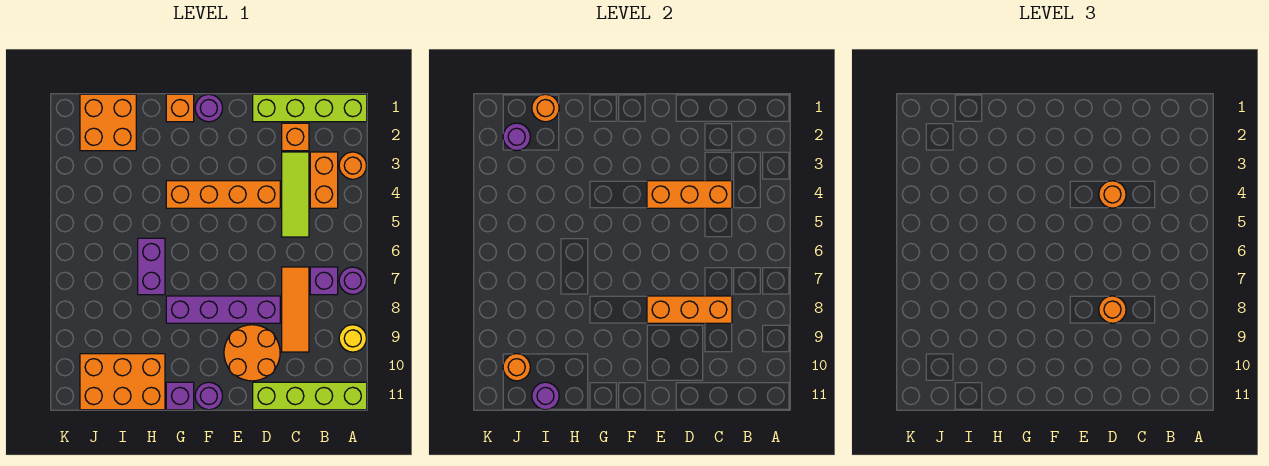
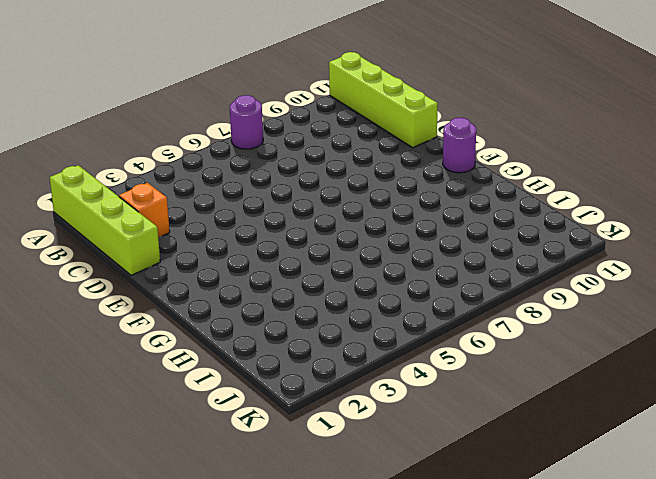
none -> orange round brick A3 level 1
none -> yellow round brick A9 level 1
none -> orange brick B3:B4 level 1

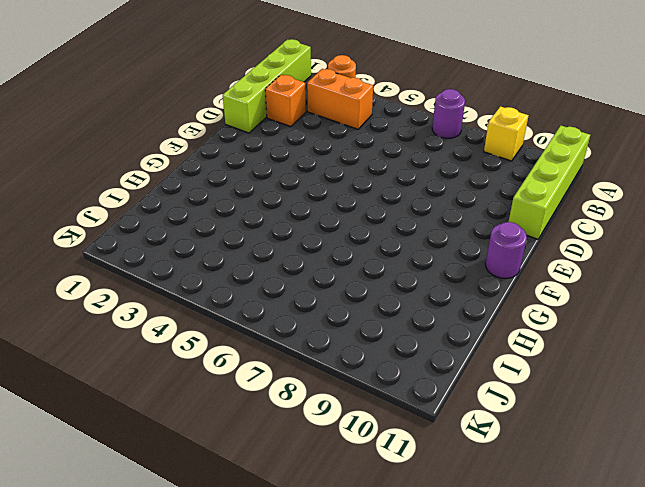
yellow brick A9 level 1 -> yellow round brick A9 level 1
none -> purple brick B7 level 1
none -> lime tile C3:C5 level 1
none -> orange tile C7:C9 level 1

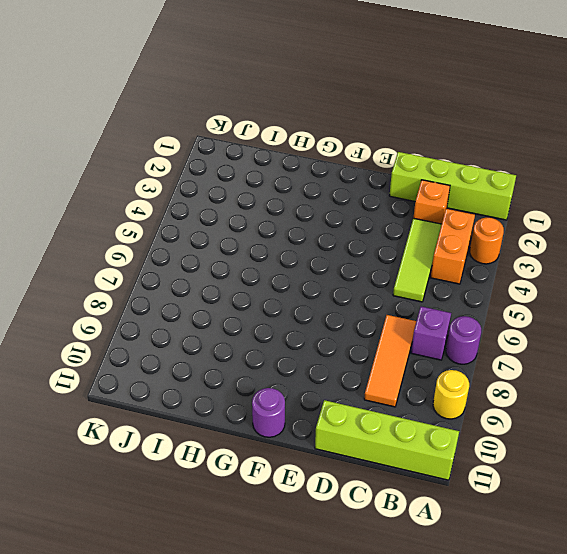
none -> orange brick D4:G4 level 1
none -> purple brick D8:G8 level 1
none -> orange round brick D9:E10 level 1

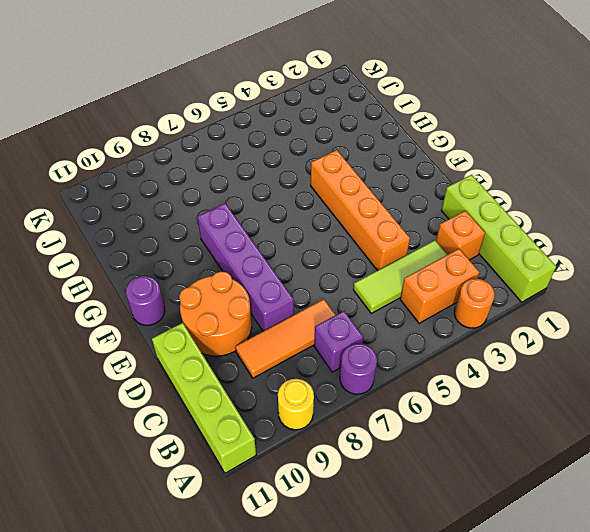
none -> purple round brick F1 level 1
none -> orange brick G1 level 1
none -> purple brick G11 level 1

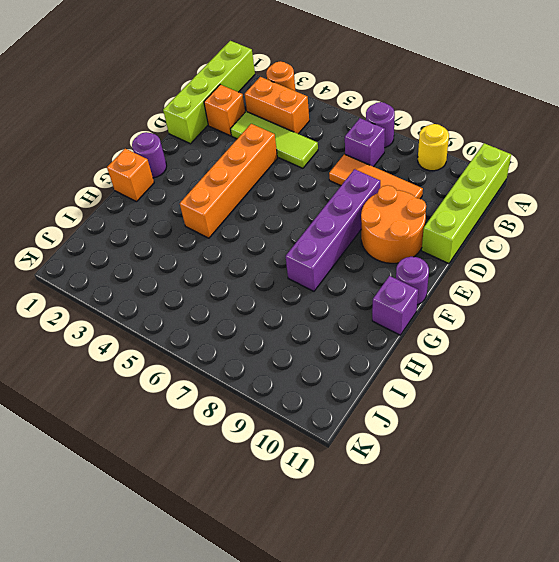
none -> purple brick H6:H7 level 1
none -> orange brick H10:J11 level 1
none -> orange brick I1:J2 level 1

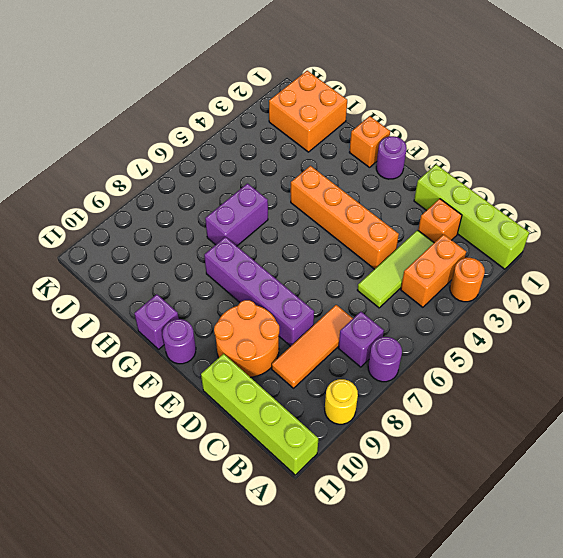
none -> orange brick H10:J11 level 1
none -> orange brick C4:E4 level 2
none -> orange brick C8:E8 level 2

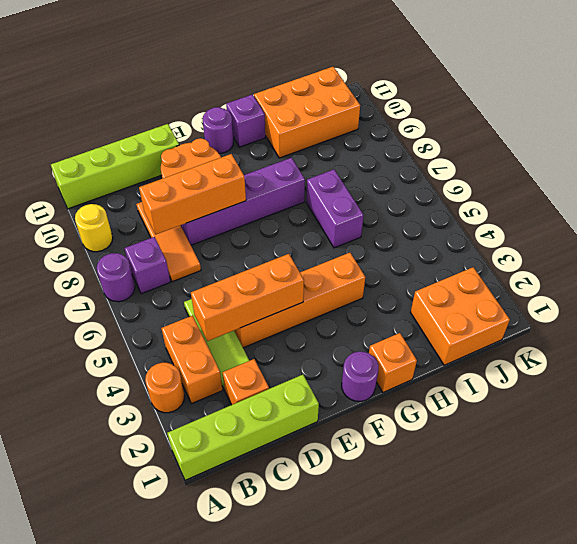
none -> orange round brick I1 level 2
none -> purple round brick I11 level 2
none -> purple round brick J2 level 2

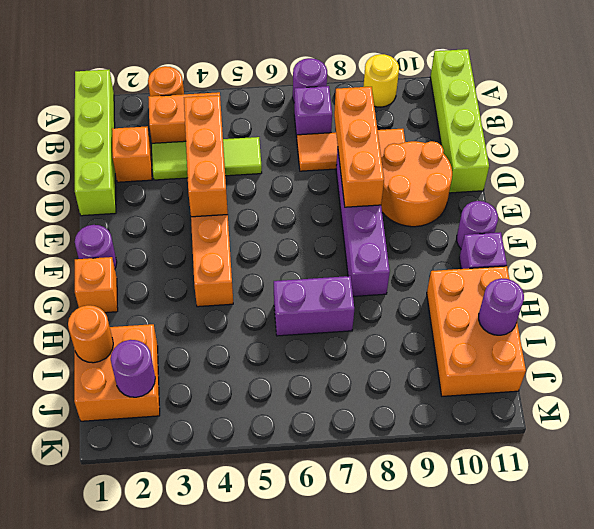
none -> orange round brick J10 level 2
none -> orange round brick D4 level 3
none -> orange round brick D8 level 3

